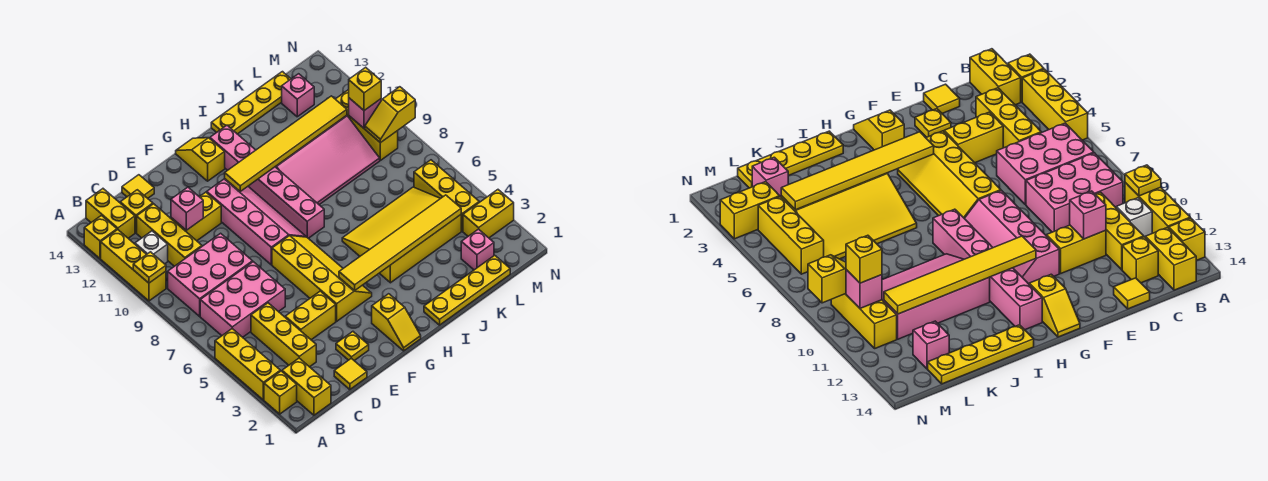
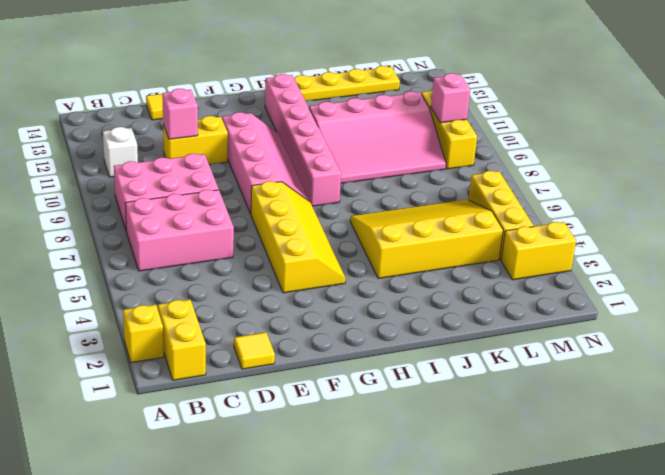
none -> yellow brick A3:A5 level 1
none -> yellow brick A10:A12 level 1
none -> yellow brick A13 level 1
none -> yellow brick B13:B14 level 1

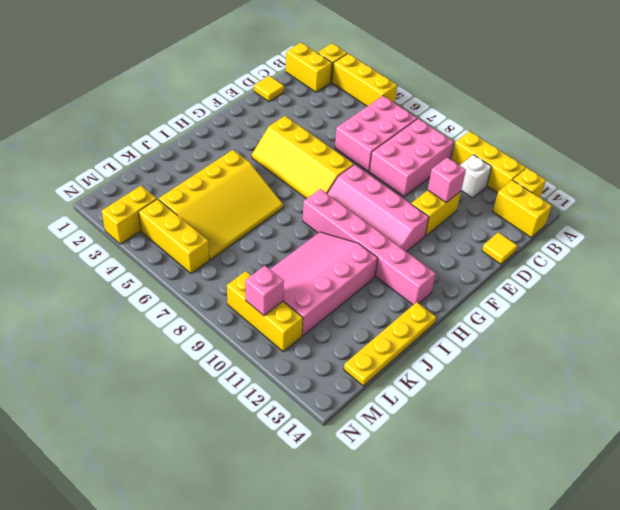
none -> yellow brick C3:C5 level 1
none -> yellow brick C10:C12 level 1
none -> yellow brick C13 level 1
none -> yellow brick D4:E4 level 1

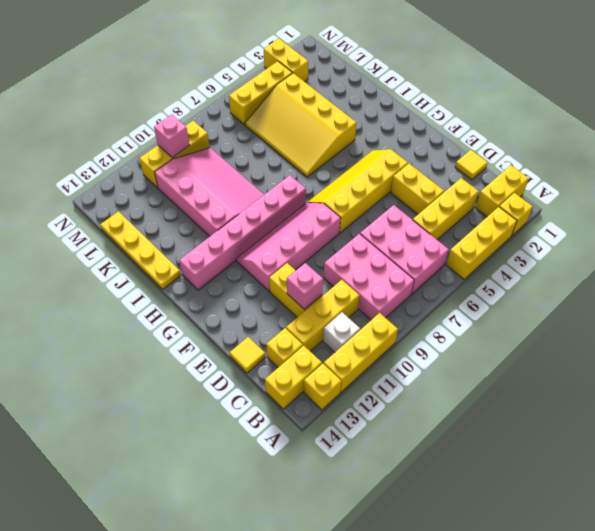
none -> yellow plate E2 level 1
none -> yellow slope G1:G2 level 1 top 2
none -> yellow slope G13:G14 level 1 top 13
none -> yellow plate I1:L1 level 1

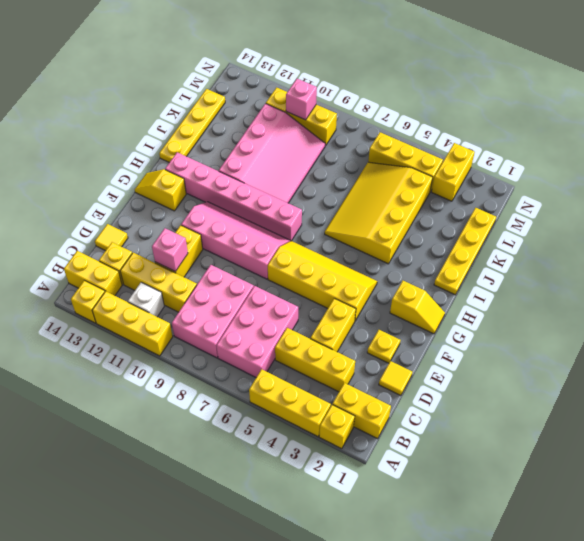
none -> pink brick L2 level 1
none -> pink brick L13 level 1
none -> yellow plate A10 level 2
none -> yellow tile G4:L4 level 2

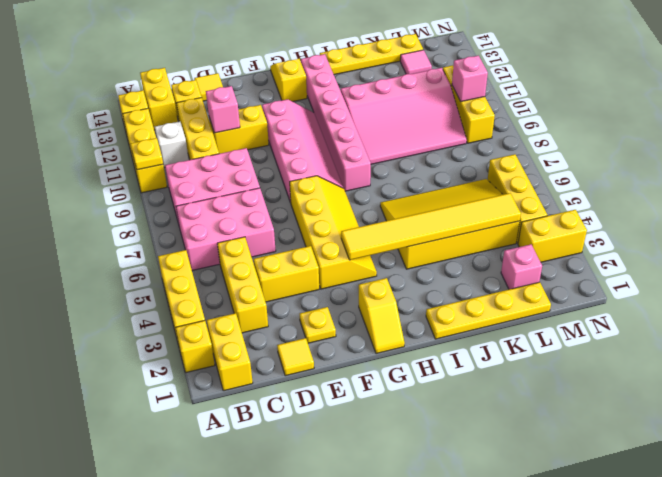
pink tile L13 level 1 -> pink brick L13 level 1
none -> yellow tile G11:L11 level 2
none -> yellow slope M9:N9 level 2 top N
none -> yellow brick M10 level 3

